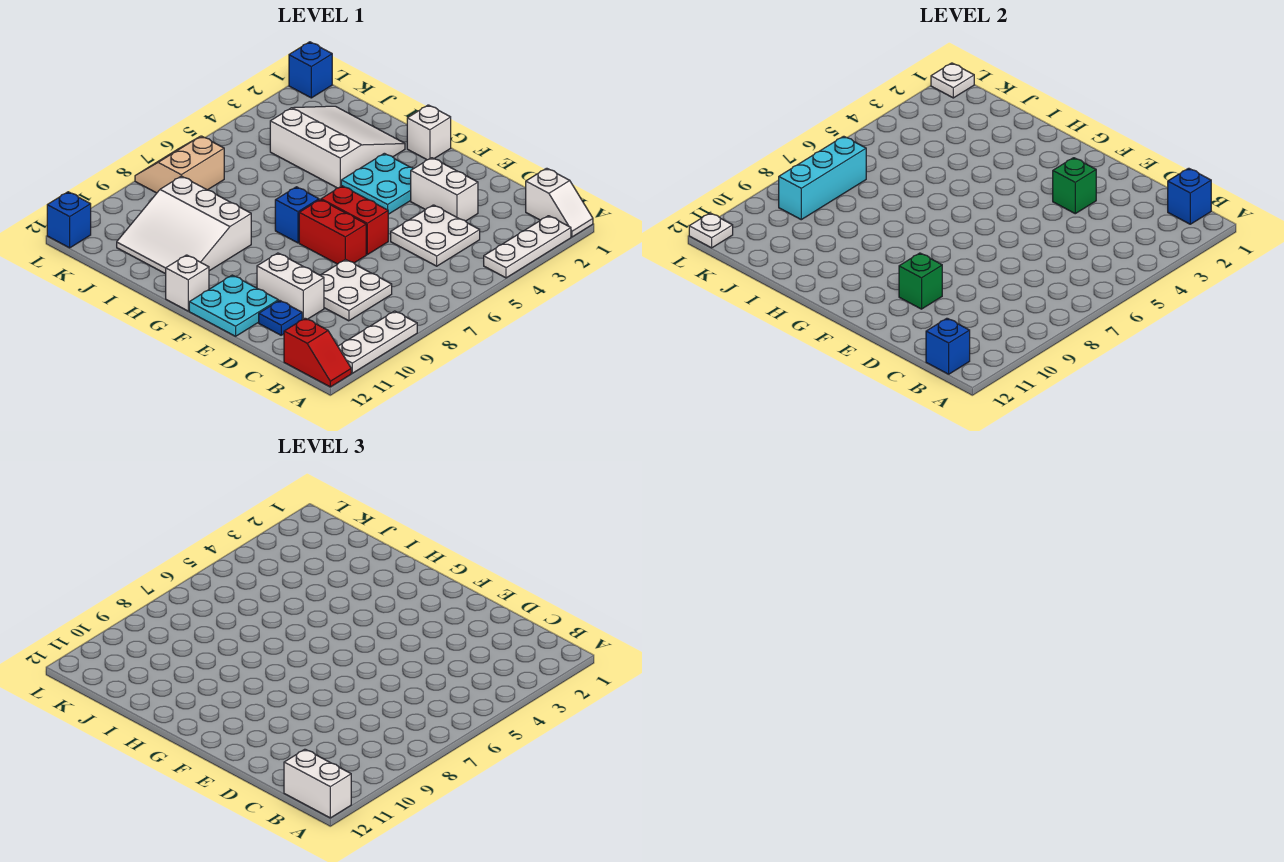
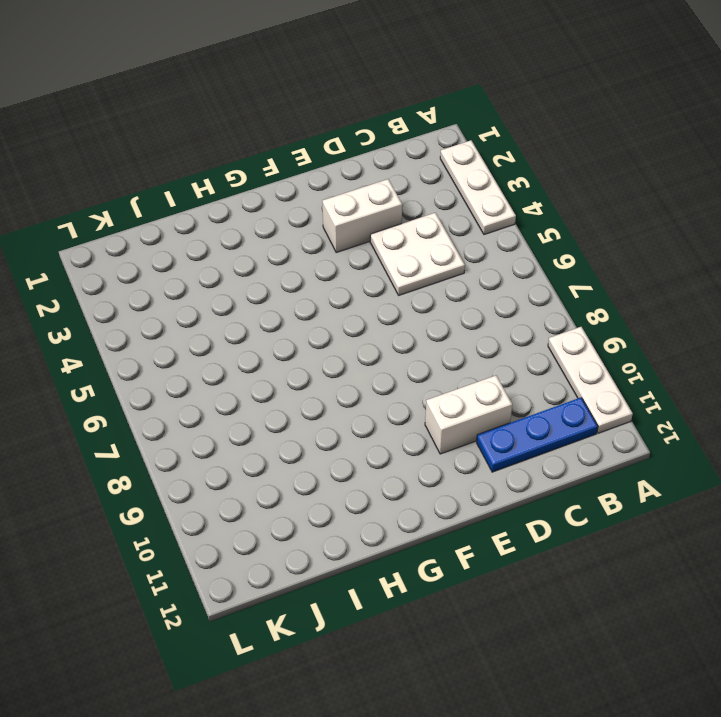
blue plate B11:D11 level 1 -> blue plate D11 level 1
none -> white slope A1:B1 level 1 top B
none -> red slope A12:B12 level 1 top B
none -> white plate C8:D9 level 1

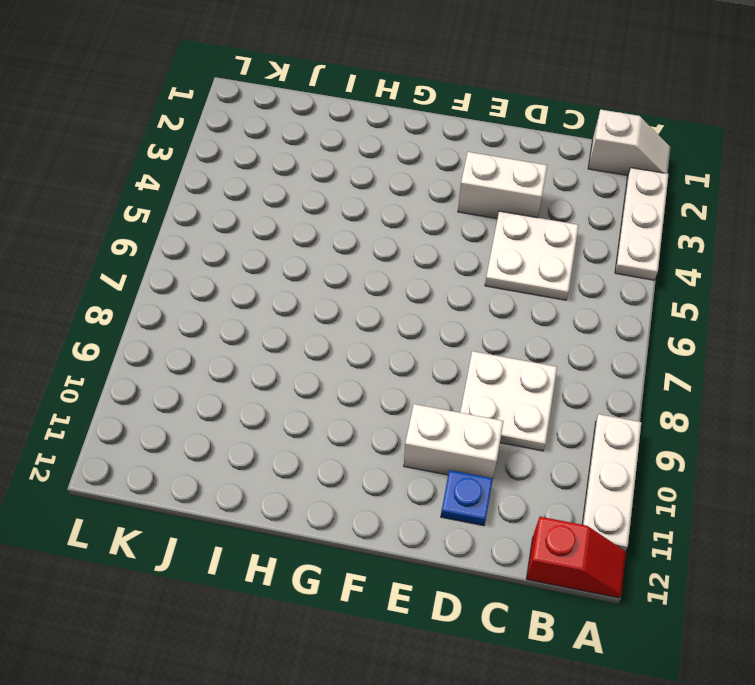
none -> red brick E6:F6 level 1
none -> red brick E7:F7 level 1
none -> cyan plate E11:F12 level 1

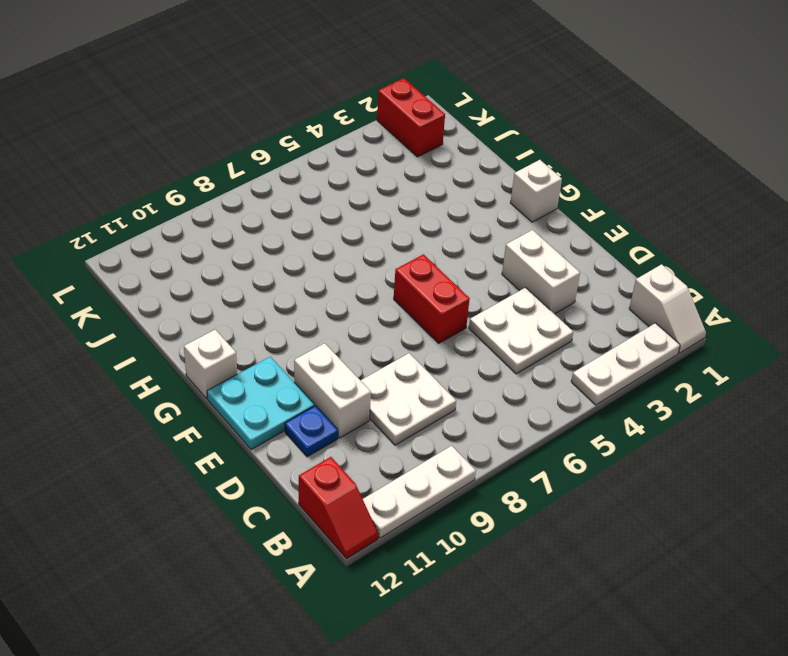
red brick K2:L2 level 1 -> red brick E7:F7 level 1
none -> cyan plate F3:G4 level 1
none -> blue brick G7 level 1
none -> white slope H2:J4 level 1 top 4

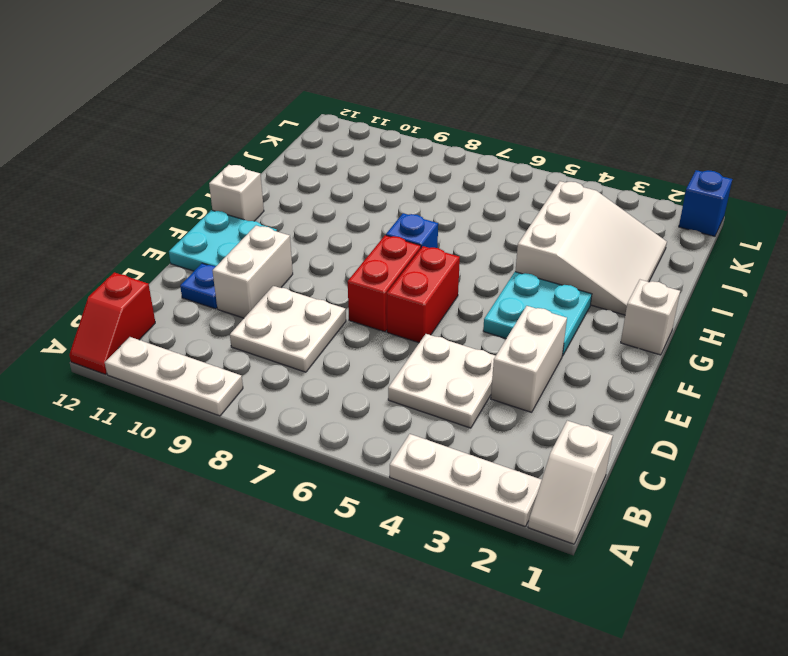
none -> white slope H9:J11 level 1 top 9
none -> tan slope K7:L8 level 1 top K
none -> blue brick L12 level 1

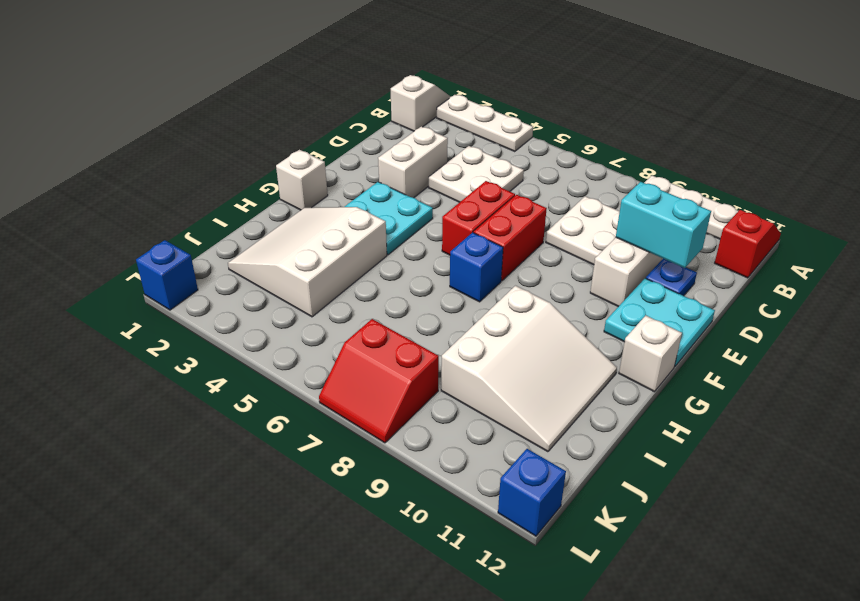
cyan brick D10:D11 level 2 -> none
red slope K7:L8 level 1 top K -> tan slope K7:L8 level 1 top K
none -> blue brick B1 level 2
none -> blue brick B12 level 2
none -> green brick E3 level 2

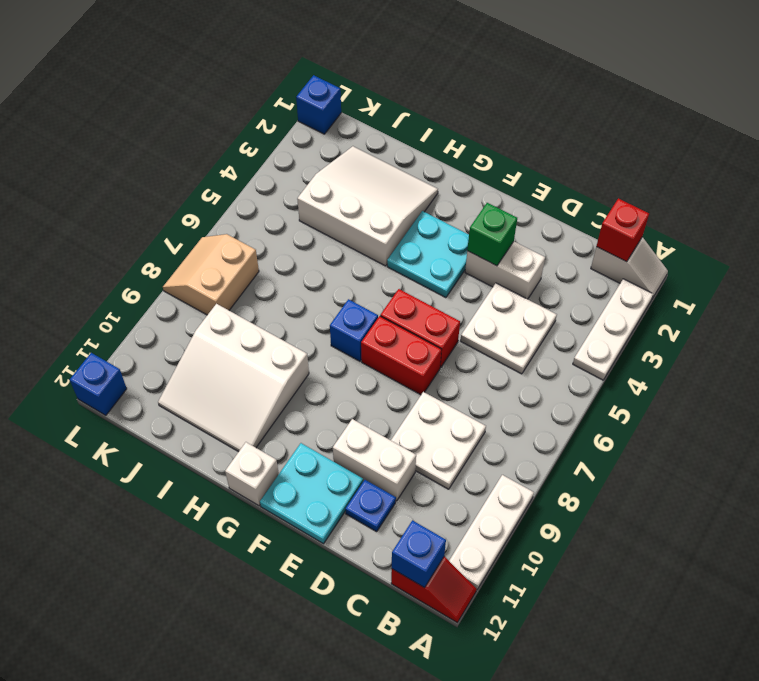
red brick B1 level 2 -> blue brick B1 level 2
none -> white brick G1 level 1
none -> green brick E10 level 2
none -> cyan brick K7:K9 level 2

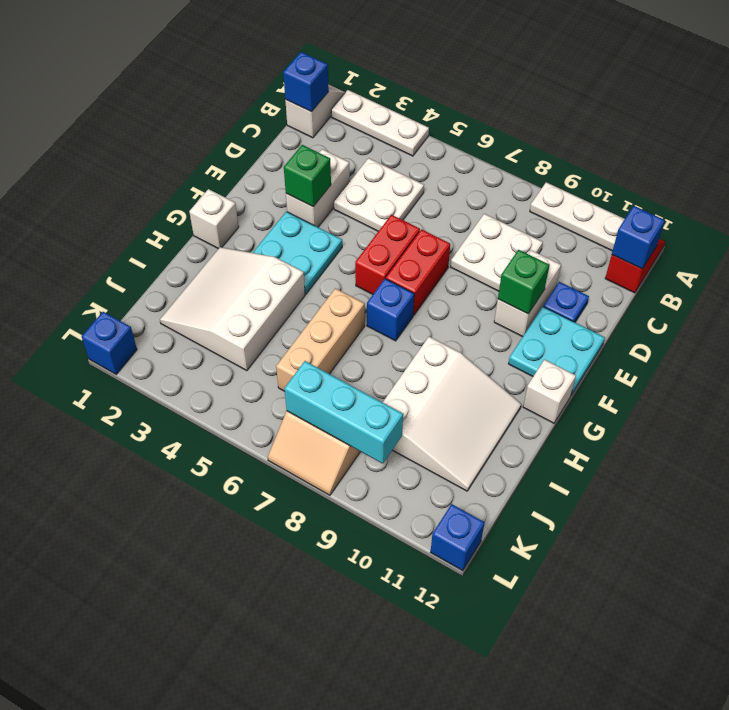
tan brick H6:J6 level 1 -> none
none -> white plate L1 level 2
none -> white plate L12 level 2
none -> white brick A12:B12 level 3

